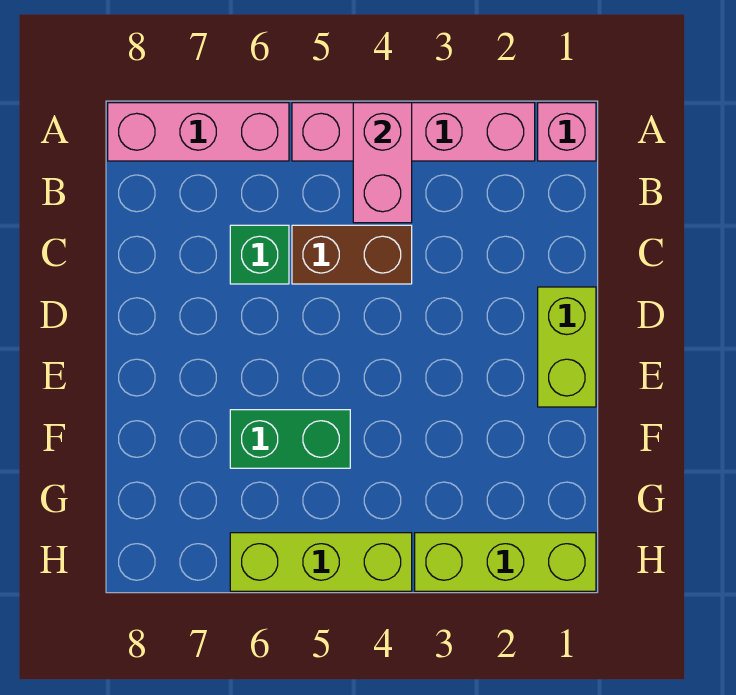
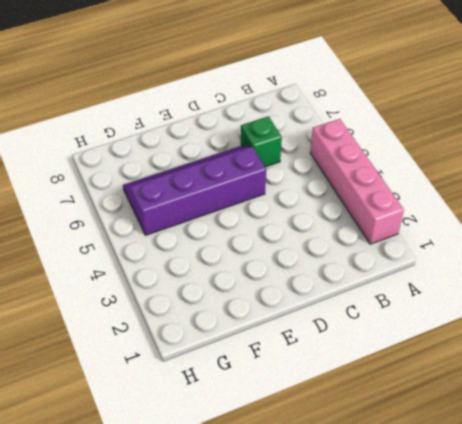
purple slope D5:G6 level 1 top 5 -> green brick F5:F6 level 1
none -> pink brick A1 level 1
none -> pink brick A6:A8 level 1

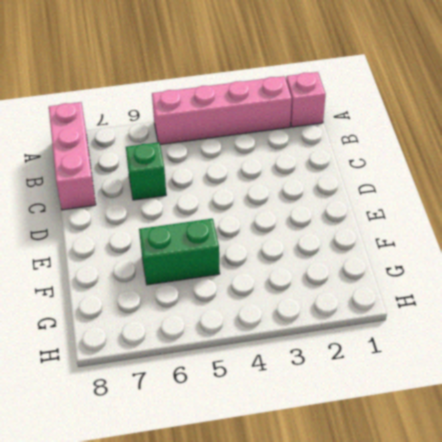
pink brick A8:C8 level 1 -> pink brick A6:A8 level 1
none -> brown brick C4:C5 level 1
none -> lime brick D1:E1 level 1

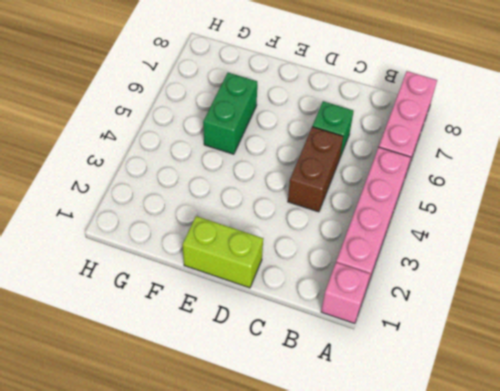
none -> lime brick H1:H3 level 1
none -> lime brick H4:H6 level 1

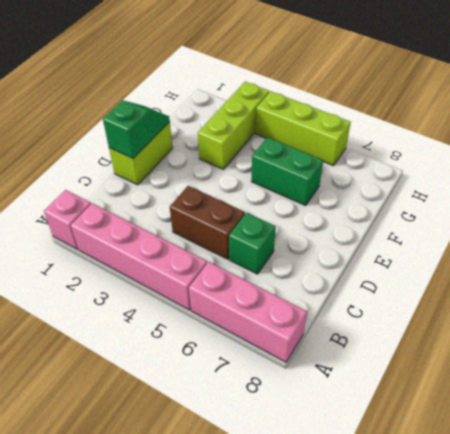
green slope D1:E1 level 2 top D -> none
lime brick F3:H3 level 1 -> lime brick H1:H3 level 1
none -> pink brick A4:B4 level 2

